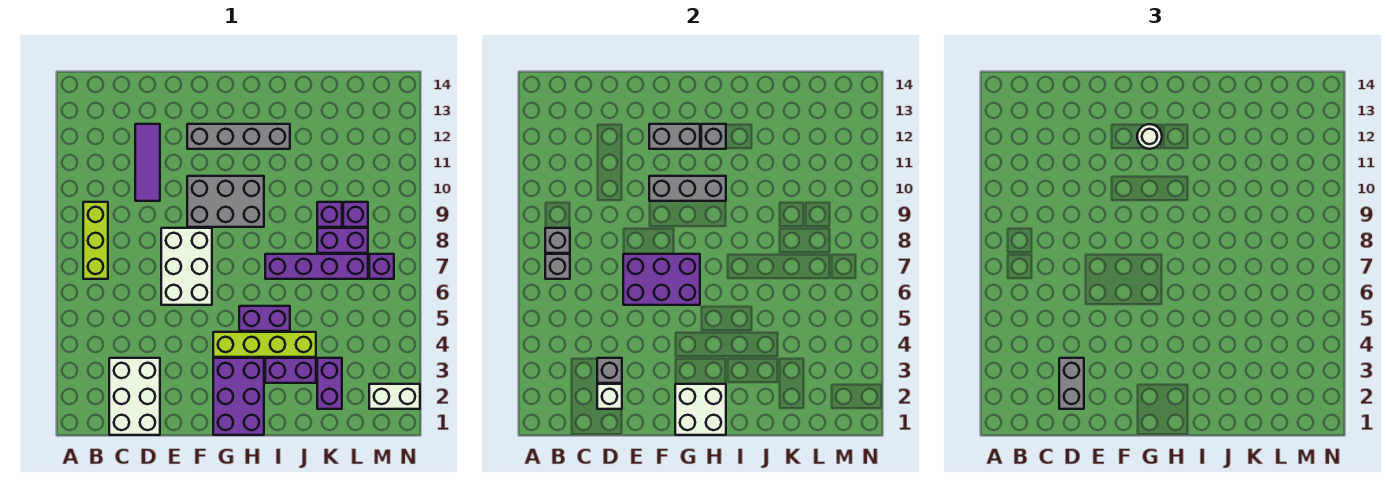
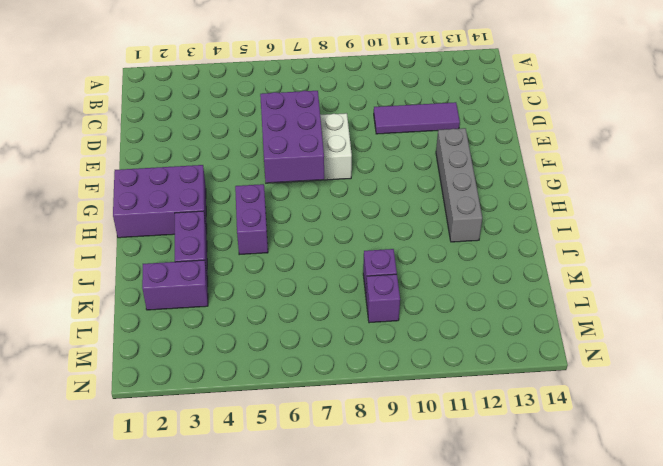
none -> lime brick B7:B9 level 1
none -> white brick C1:D3 level 1
none -> grey brick F9:H10 level 1

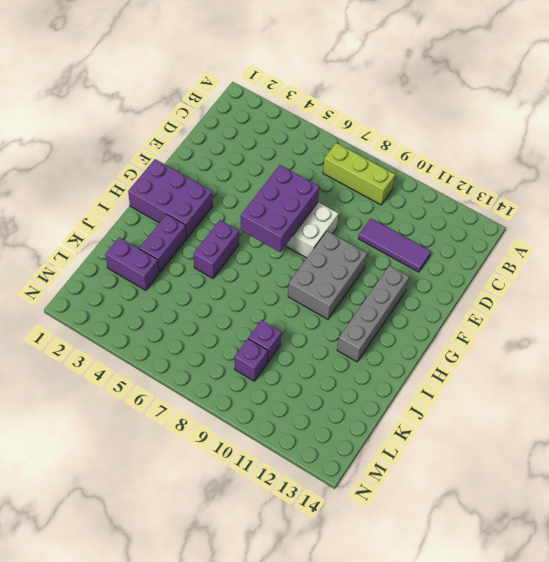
none -> white brick C1:D3 level 1
none -> lime brick G4:J4 level 1
none -> purple brick I7:L7 level 1

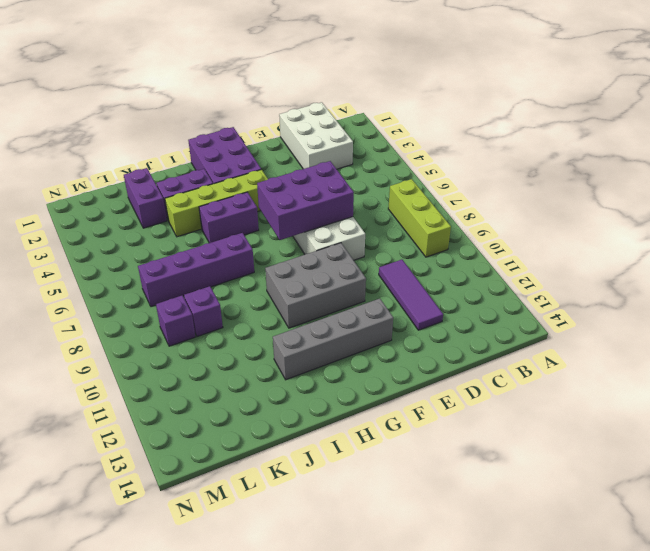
none -> purple brick K8:L8 level 1
none -> white brick M2:N2 level 1
none -> purple brick M7 level 1

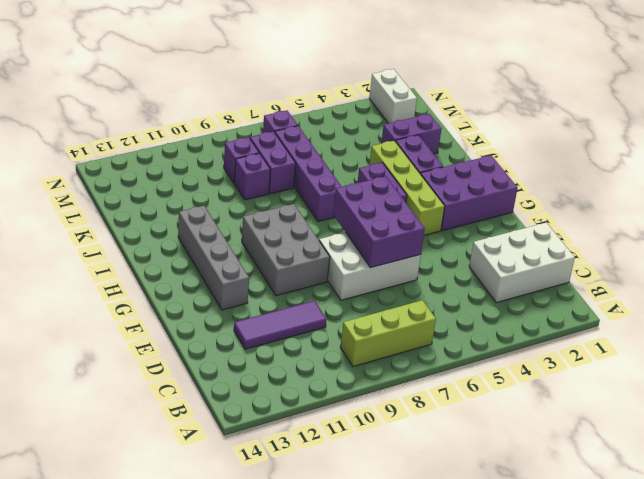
none -> grey brick B7 level 2
none -> grey brick B8 level 2
none -> white brick D2 level 2

